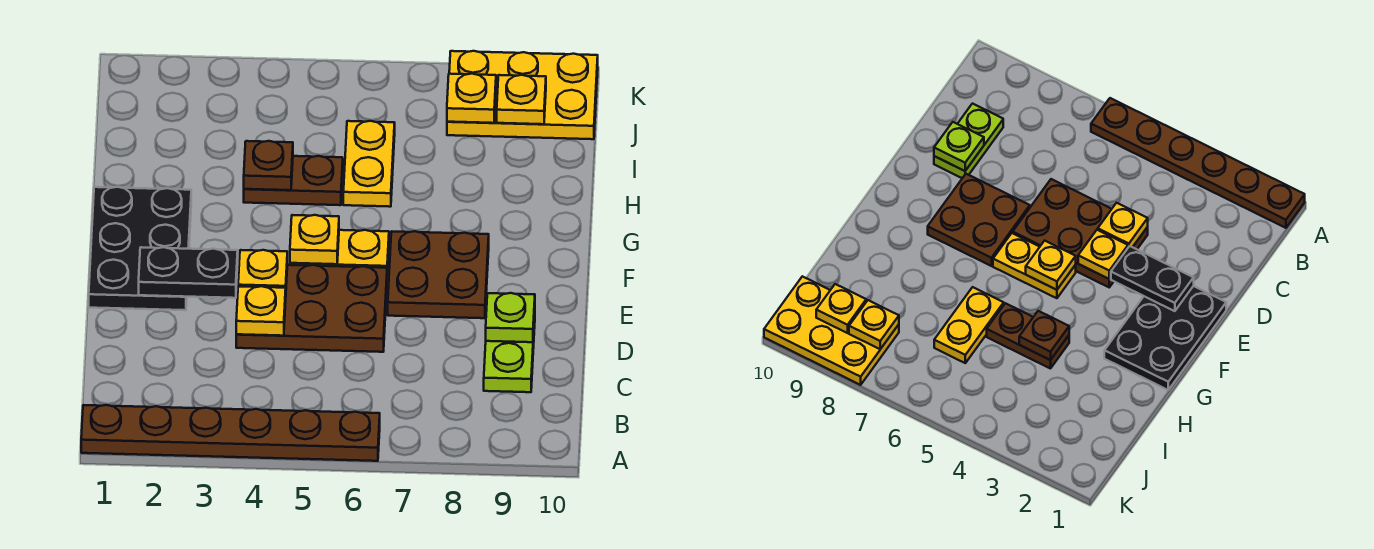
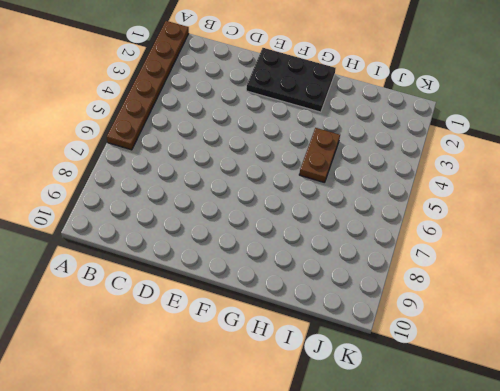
none -> lime plate C9:D9 level 1
none -> brown plate D4:E6 level 1
none -> brown plate E7:F8 level 1

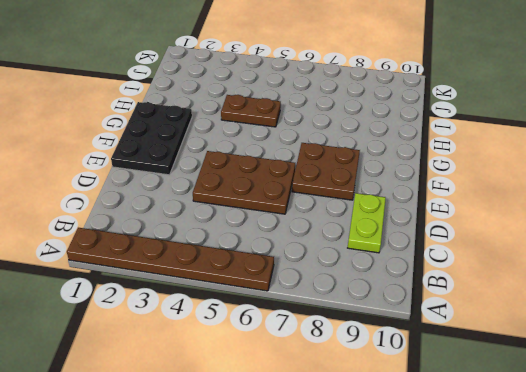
none -> yellow plate F5:F6 level 1
none -> yellow plate H6:I6 level 1
none -> yellow plate J8:K10 level 1

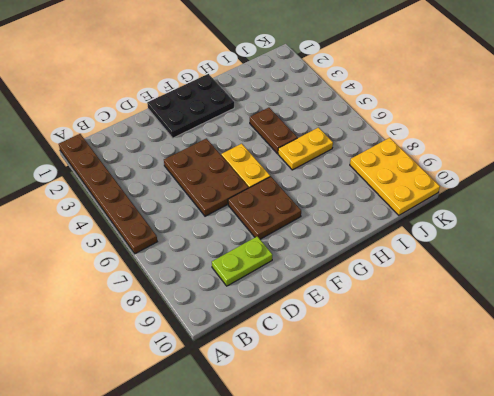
none -> yellow plate D4 level 2
none -> lime plate D9 level 2
none -> black plate E2:E3 level 2

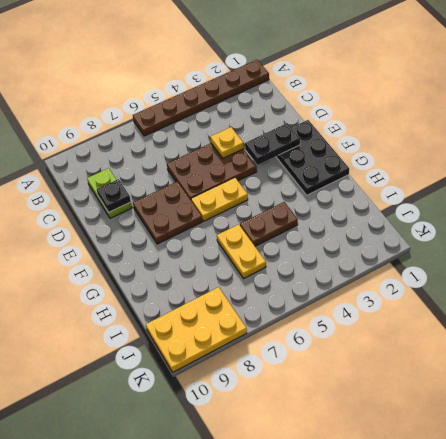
black plate D9 level 2 -> lime plate D9 level 2
none -> yellow plate E4 level 2
none -> yellow plate F5 level 2
none -> brown plate H4 level 2

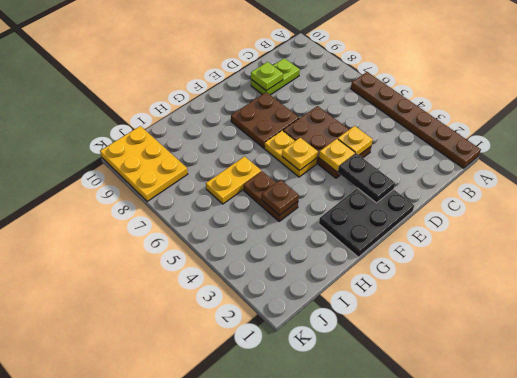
none -> yellow plate J8 level 2
none -> yellow plate J9 level 2

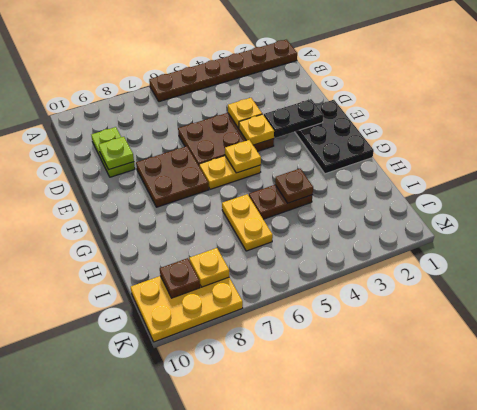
brown plate J9 level 2 -> yellow plate J9 level 2

